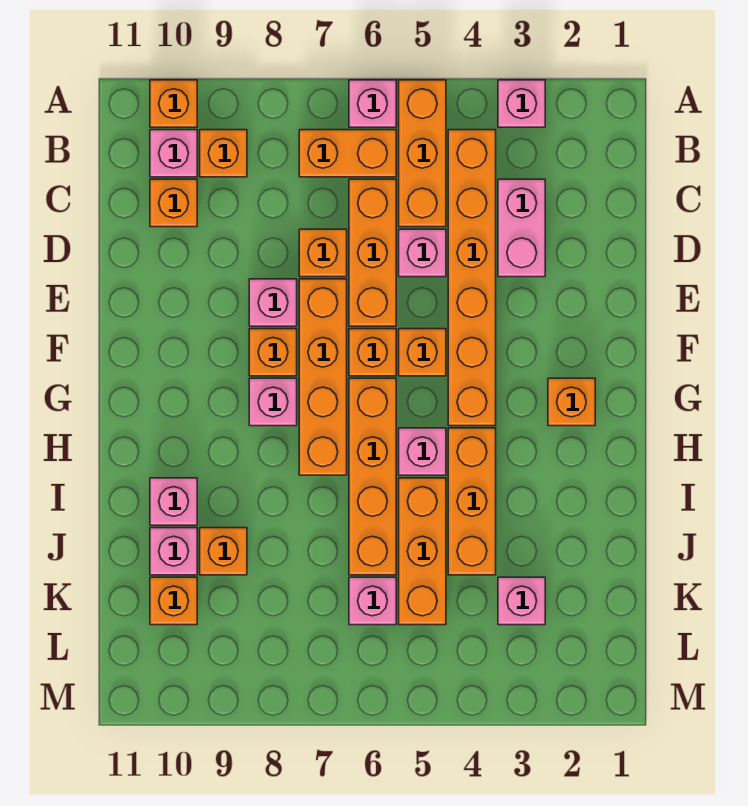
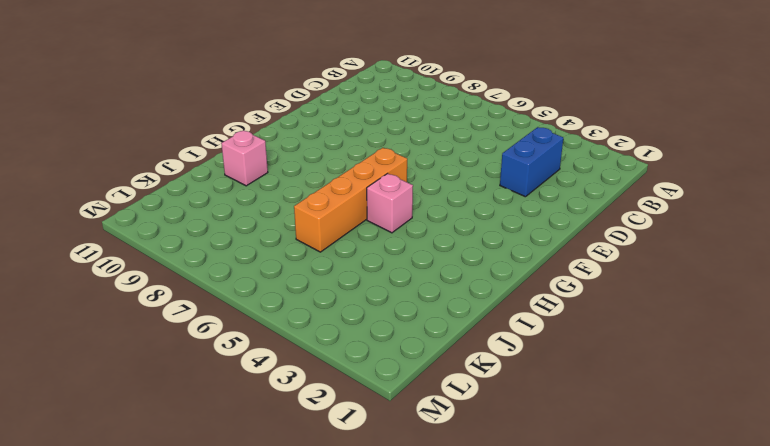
blue brick C3:D3 level 1 -> pink brick C3:D3 level 1
none -> pink brick A3 level 1
none -> orange brick A5:C5 level 1
none -> pink brick A6 level 1
none -> orange brick A10 level 1

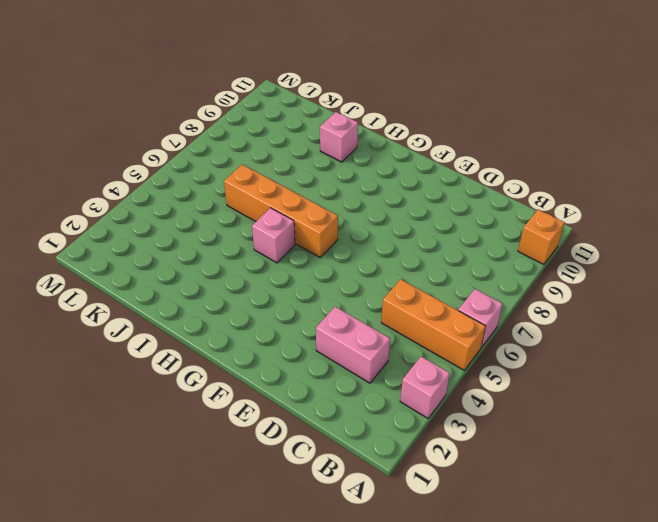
none -> orange brick B4:G4 level 1
none -> orange brick B6:B7 level 1
none -> orange brick B9 level 1
none -> pink brick B10 level 1

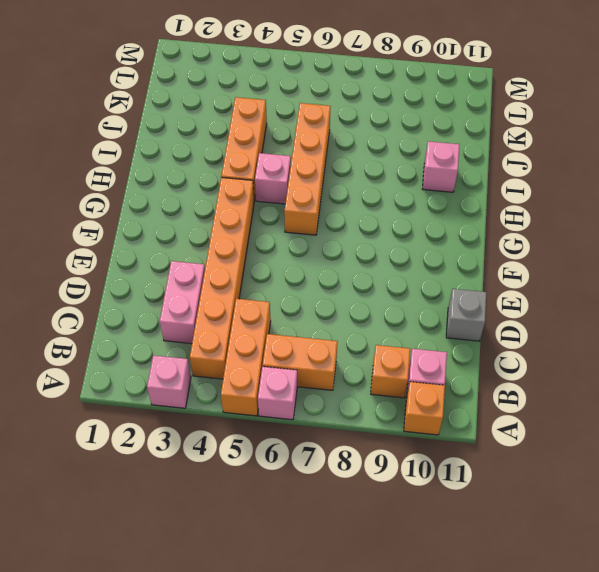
grey brick D11 level 1 -> none
none -> orange brick C6:E6 level 1
none -> orange brick C10 level 1
none -> pink brick D5 level 1
none -> orange brick D7 level 1

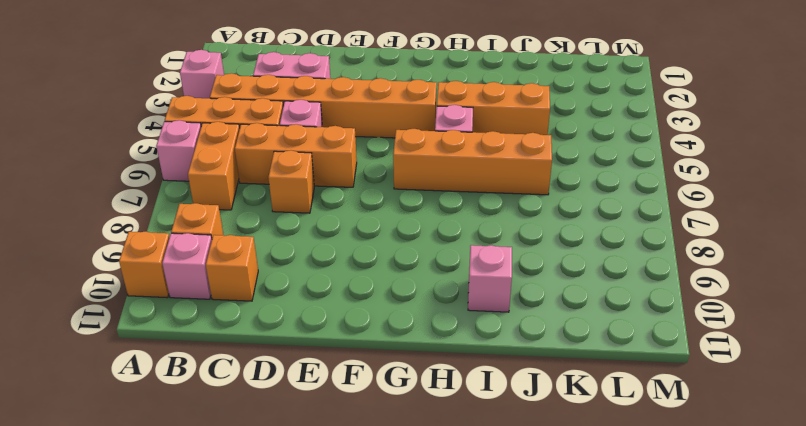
none -> orange brick E7:H7 level 1
none -> pink brick E8 level 1
none -> orange brick F5 level 1
none -> orange brick F6 level 1

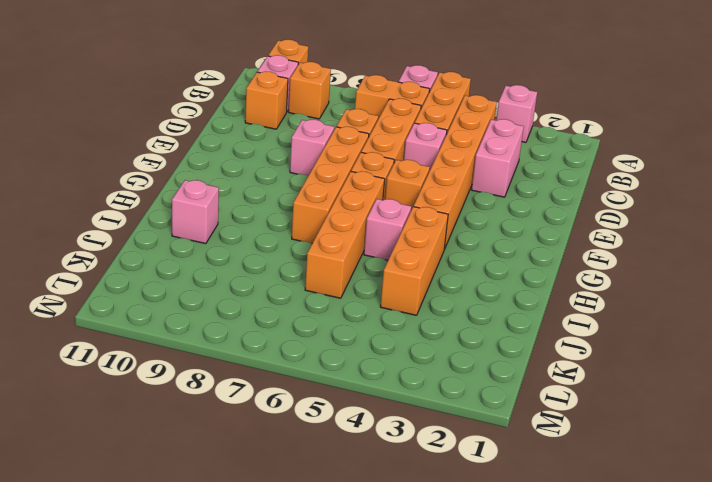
none -> orange brick F8 level 1
none -> orange brick G2 level 1
none -> pink brick G8 level 1
none -> orange brick I5:K5 level 1

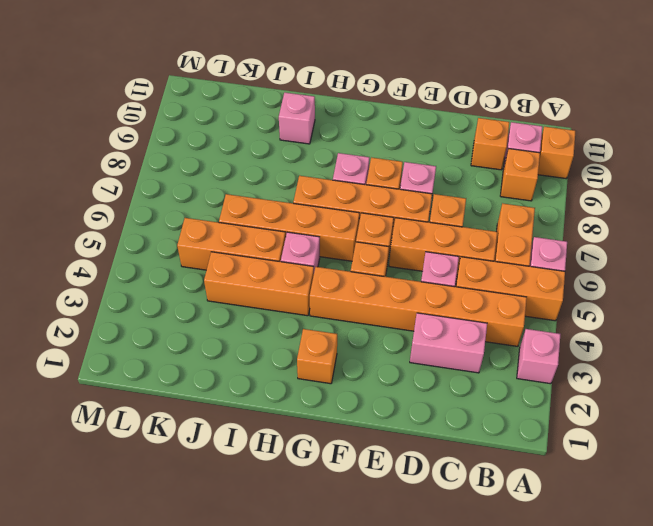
none -> orange brick J9 level 1
none -> pink brick J10 level 1
none -> pink brick K3 level 1
none -> pink brick K6 level 1

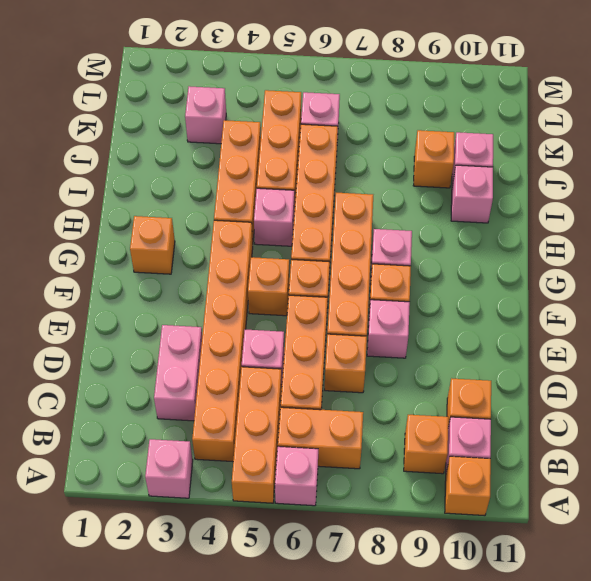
none -> orange brick K10 level 1

